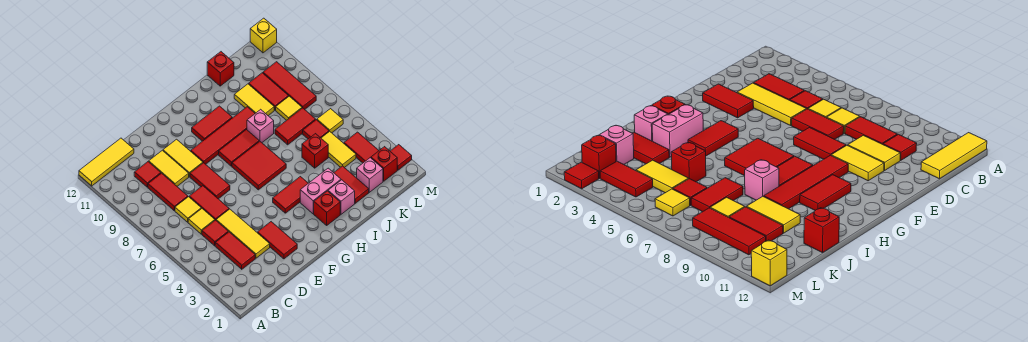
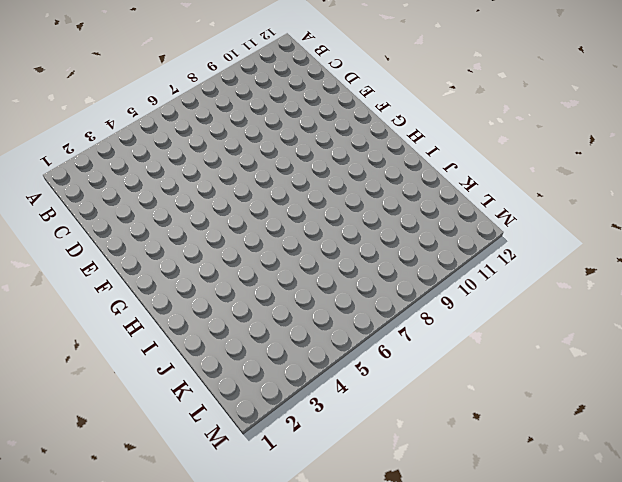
none -> yellow tile A12:C12 level 1
none -> red tile C3:C4 level 1
none -> red tile C5 level 1
none -> yellow tile C6 level 1

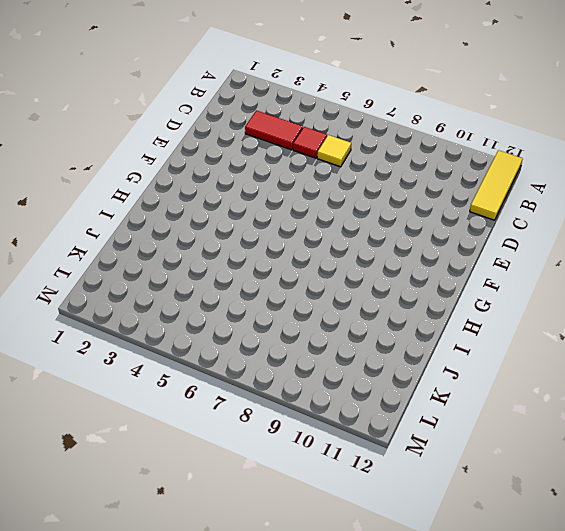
none -> yellow tile C7 level 1
none -> red tile C8:C9 level 1
none -> red tile C10 level 1
none -> yellow tile D3:D5 level 1

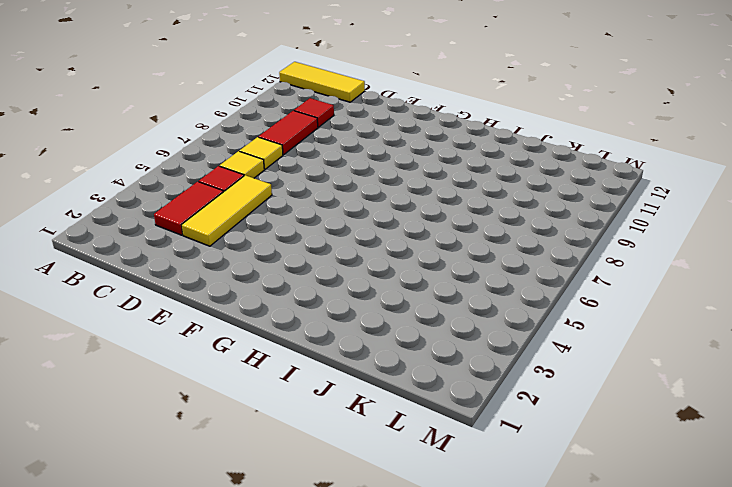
none -> red tile D6:D7 level 1
none -> yellow tile D9:D10 level 1
none -> red tile E2:E3 level 1
none -> red tile E7:E8 level 1

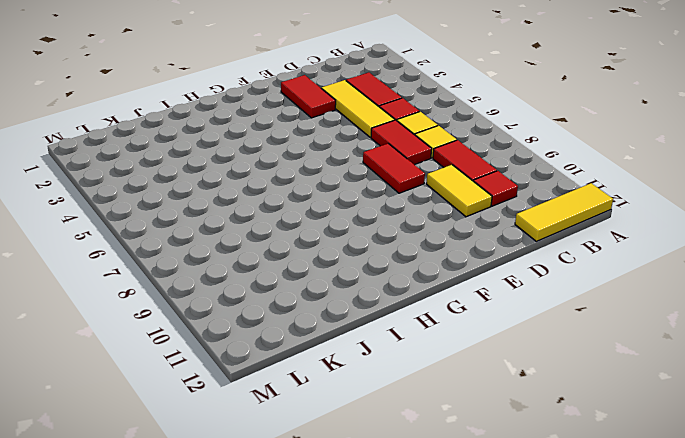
none -> yellow tile E9:E10 level 1
none -> red tile F9:I9 level 1
none -> red tile G4:H4 level 1
none -> red tile G6:H7 level 1

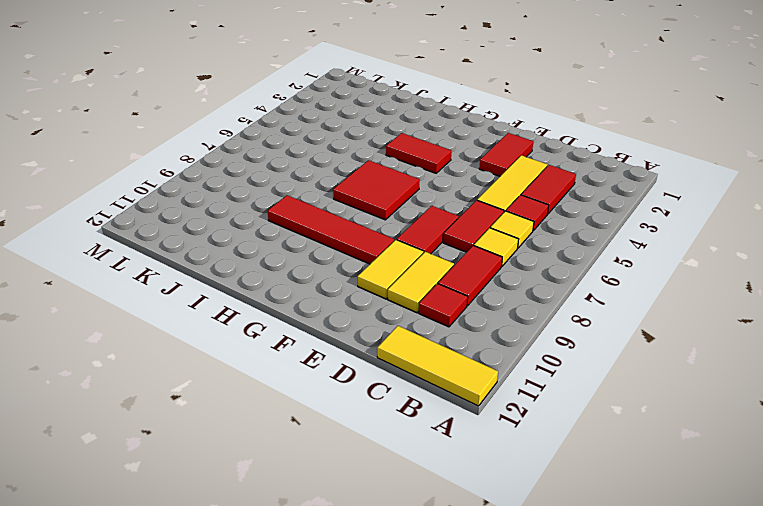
none -> red tile G8:H8 level 1
none -> red tile G10:H10 level 1
none -> red brick H2 level 1
none -> pink brick H3:I3 level 1

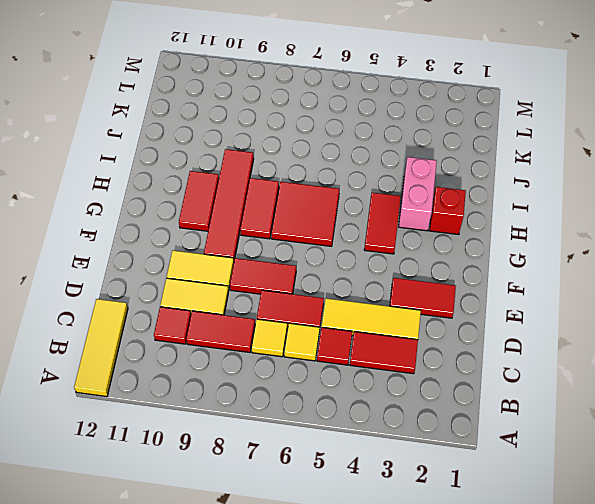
none -> pink brick I2 level 1
none -> pink brick I8 level 1
none -> red tile J2:J3 level 1
none -> red brick J5 level 1

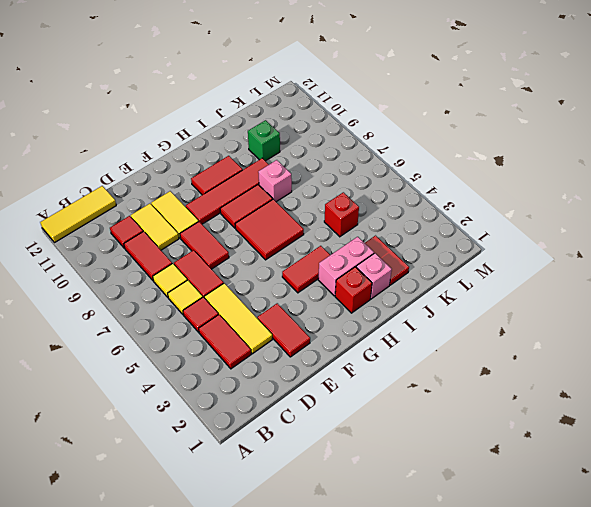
green brick J10 level 1 -> yellow tile J9:J10 level 1
none -> red tile J7:K7 level 1
none -> red brick J12 level 1
none -> pink brick K2 level 1
none -> yellow tile K4:K5 level 1

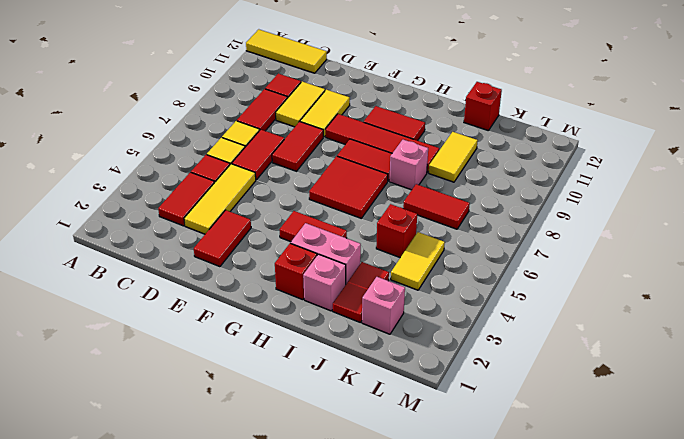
none -> red tile K6 level 1
none -> yellow tile K8 level 1
none -> red tile K9:K10 level 1
none -> red brick L2 level 1

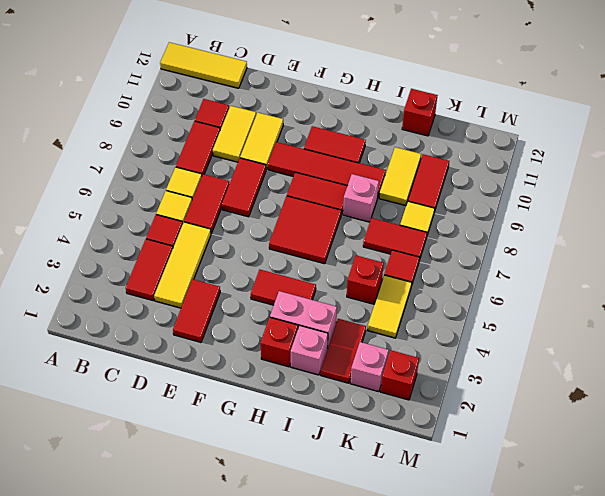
none -> red tile L3:L4 level 1
none -> yellow tile L6 level 1
none -> red tile L8:L10 level 1
none -> red tile M2 level 1

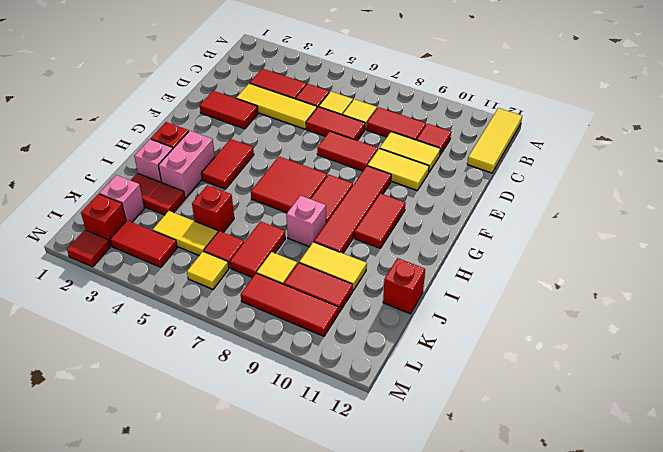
none -> yellow brick M12 level 1

